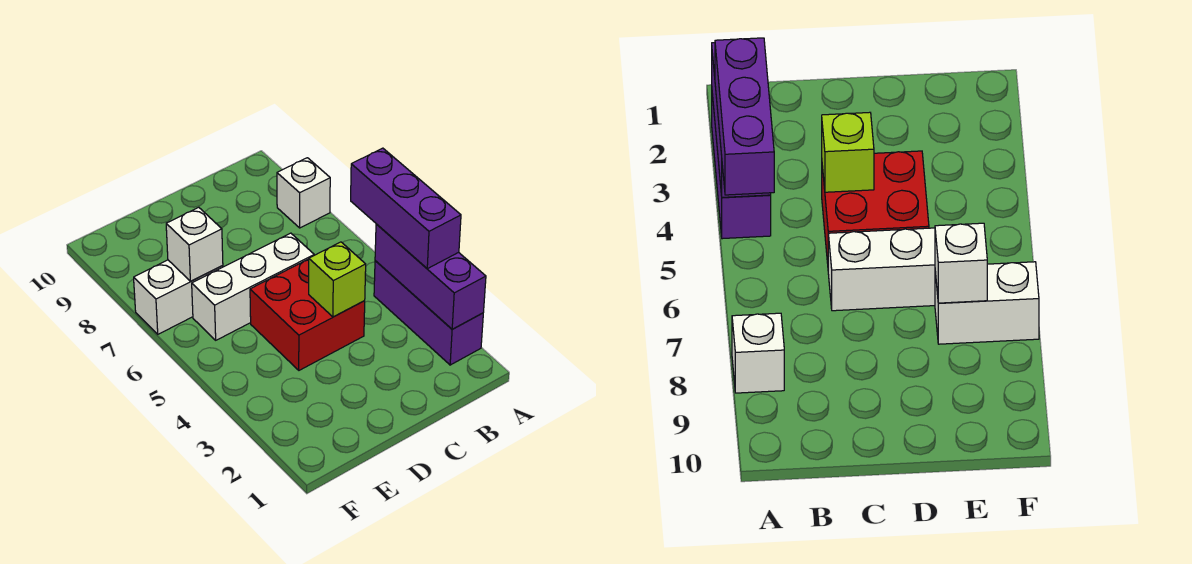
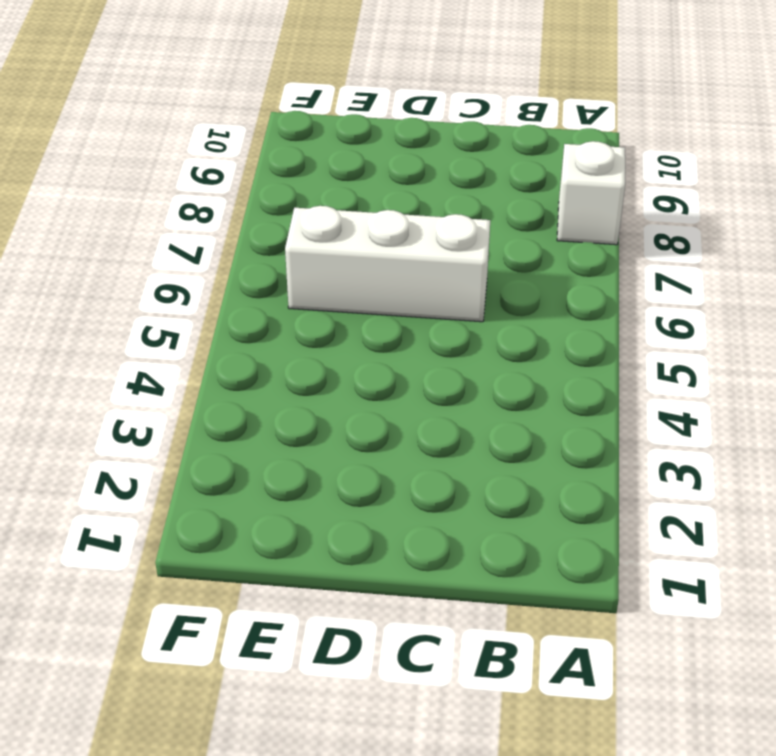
none -> purple brick A2:A4 level 1
none -> red brick C4:D5 level 1

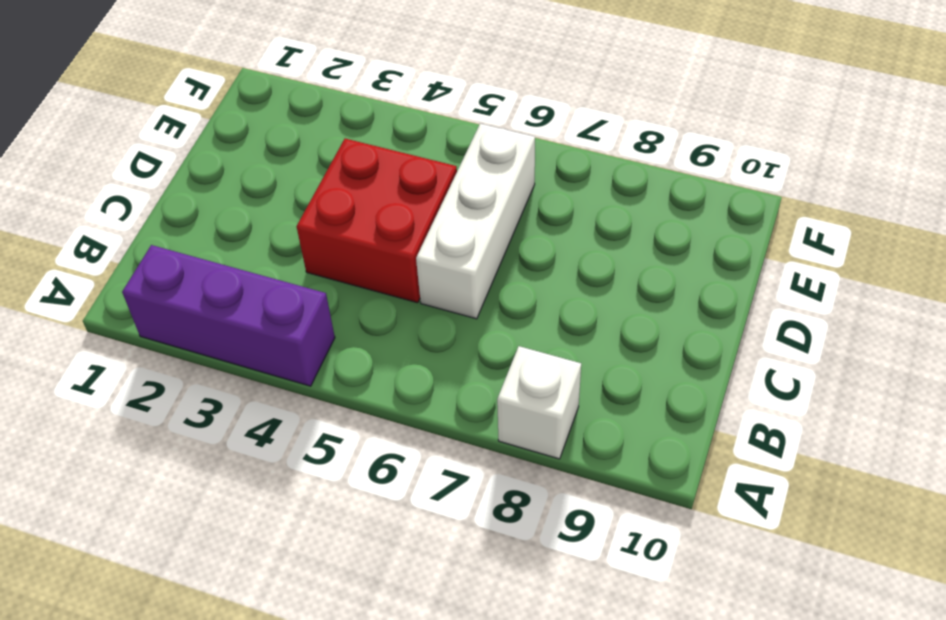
none -> white brick E7:F7 level 1
none -> purple brick A2:A4 level 2

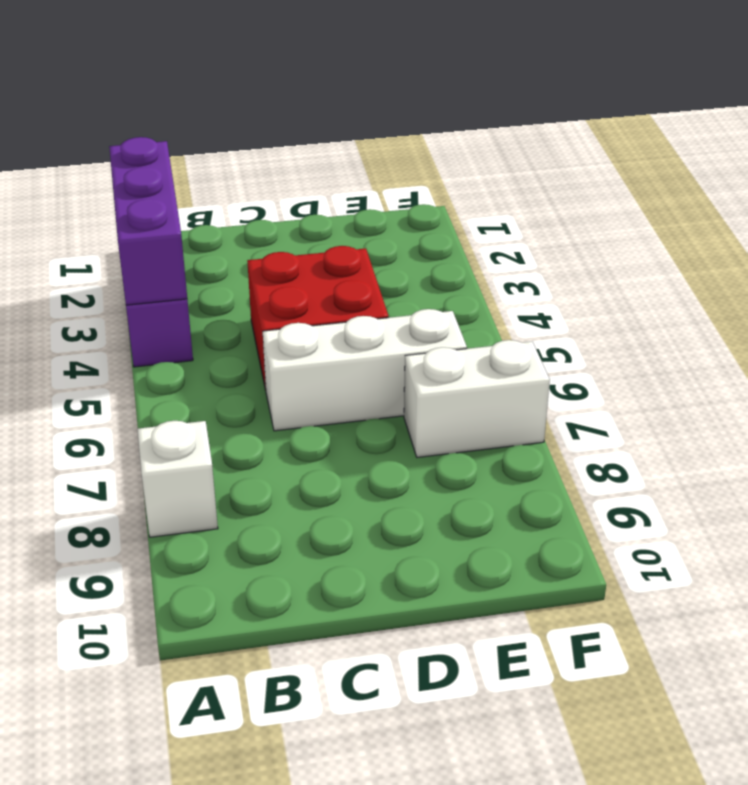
none -> lime brick C4 level 2
none -> white brick E7 level 2

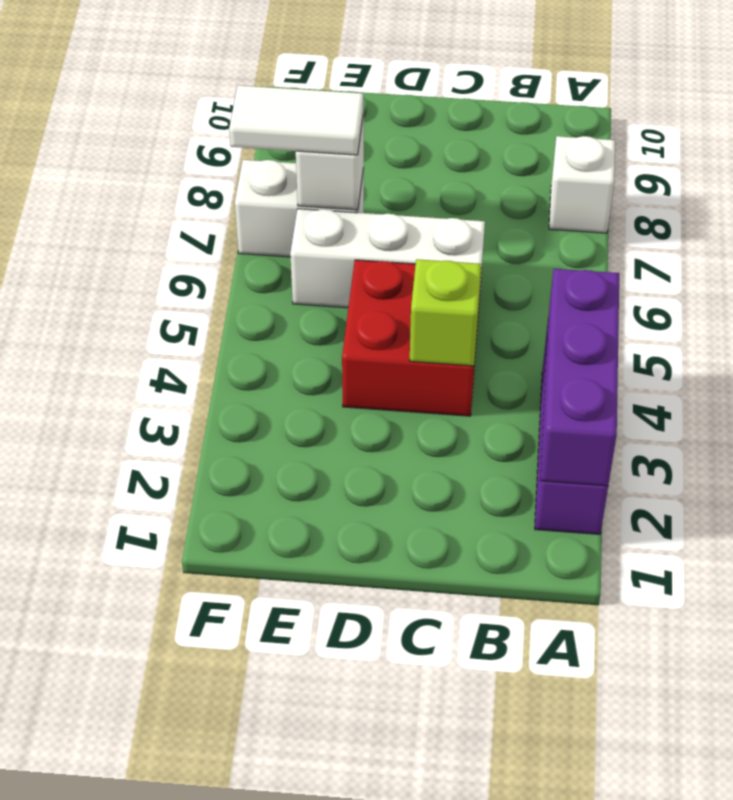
white tile E7:F7 level 3 -> none
none -> purple brick A3:A5 level 3

